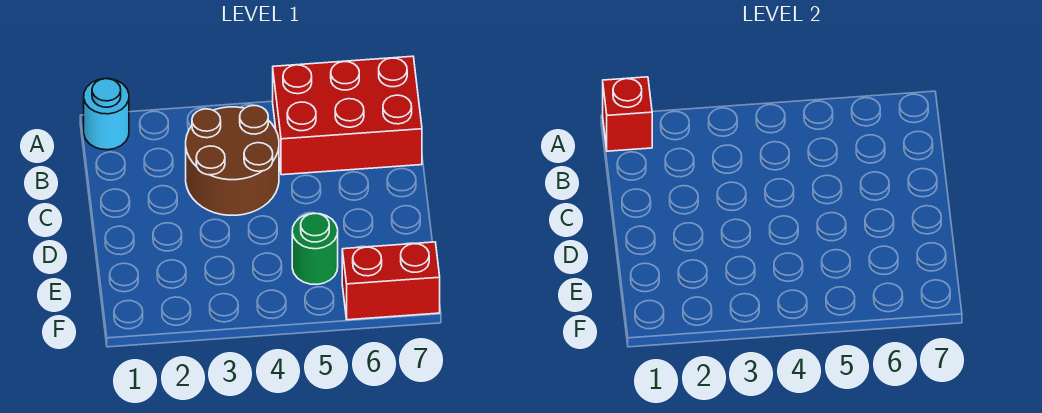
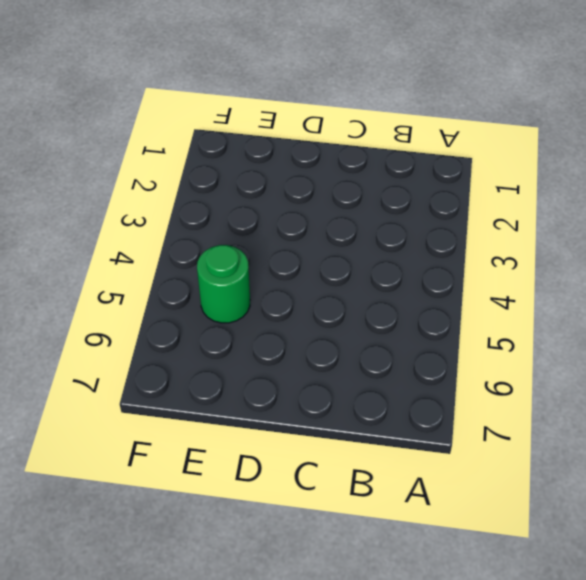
none -> cyan round brick A1 level 1
none -> red brick A5:B7 level 1

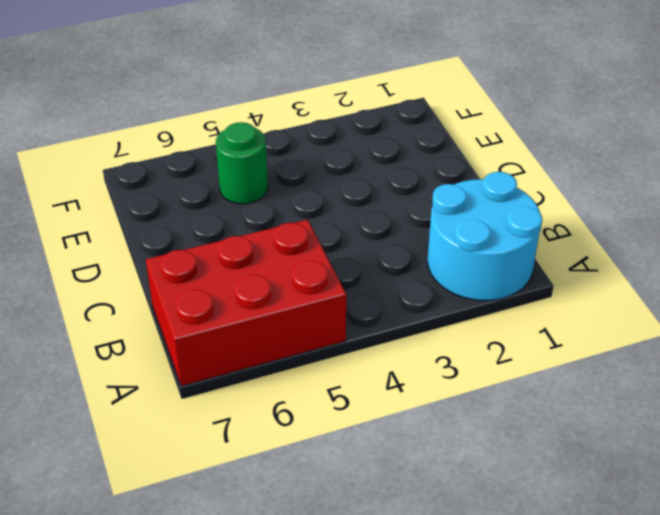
cyan round brick A1:B2 level 1 -> cyan round brick A1 level 1
none -> brown round brick B3:C4 level 1
none -> red brick F6:F7 level 1

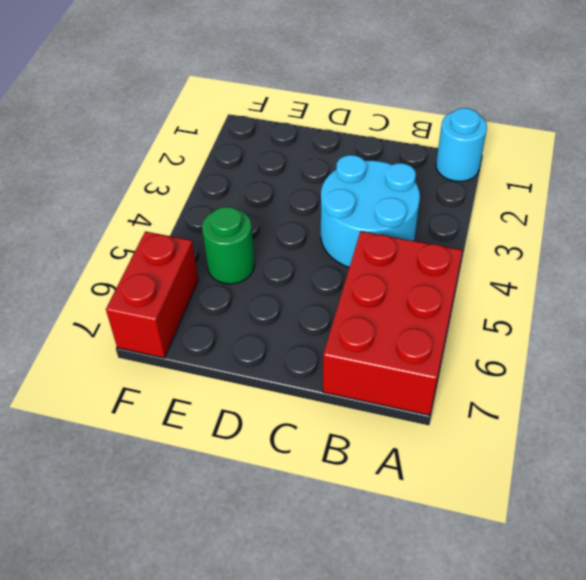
cyan round brick B3:C4 level 1 -> brown round brick B3:C4 level 1
none -> red brick A1 level 2

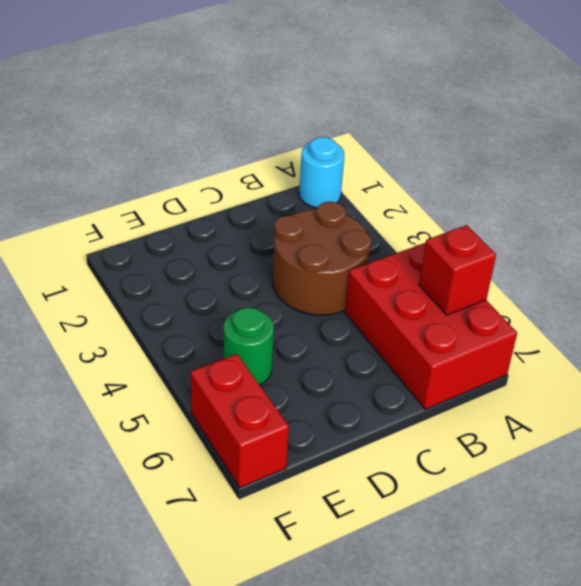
red brick A6 level 2 -> red brick A1 level 2

